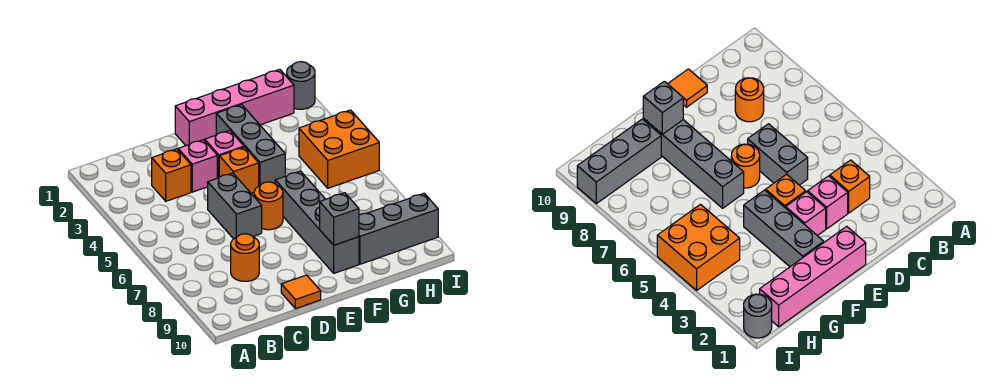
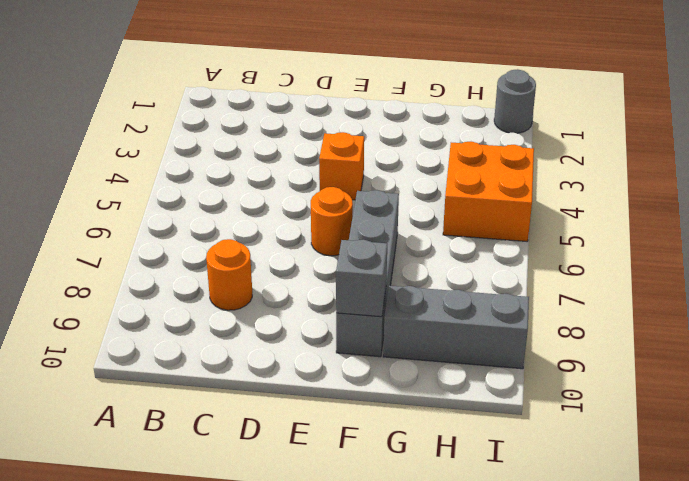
none -> orange brick C3 level 1
none -> pink brick D3 level 1
none -> grey brick D5:D6 level 1

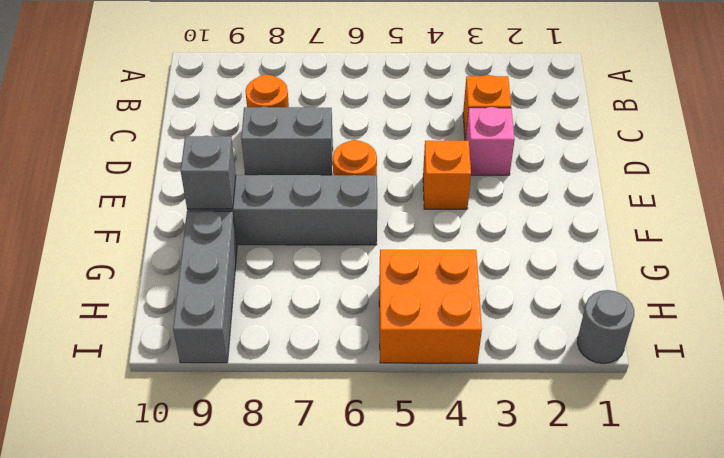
grey brick D7:D8 level 1 -> grey brick D5:D6 level 1
none -> orange tile D10 level 1
none -> pink brick E1:H1 level 1
none -> pink brick E3 level 1

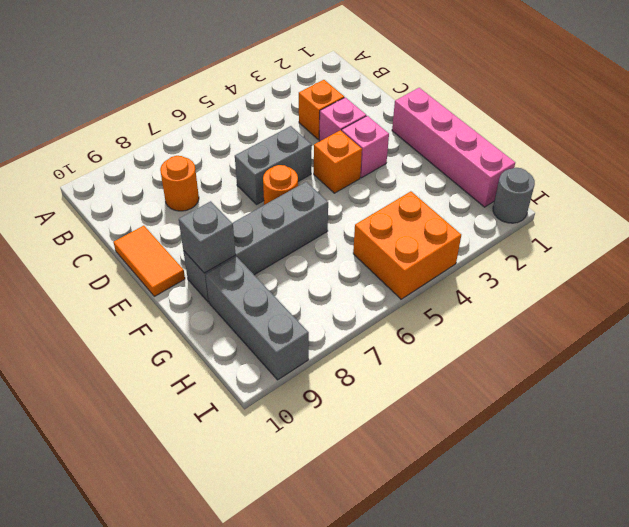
orange tile D10:E10 level 1 -> orange tile D10 level 1
none -> grey brick F2:F4 level 1

